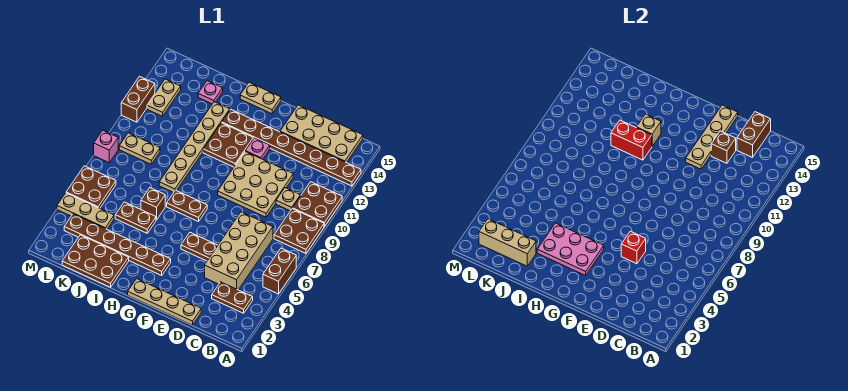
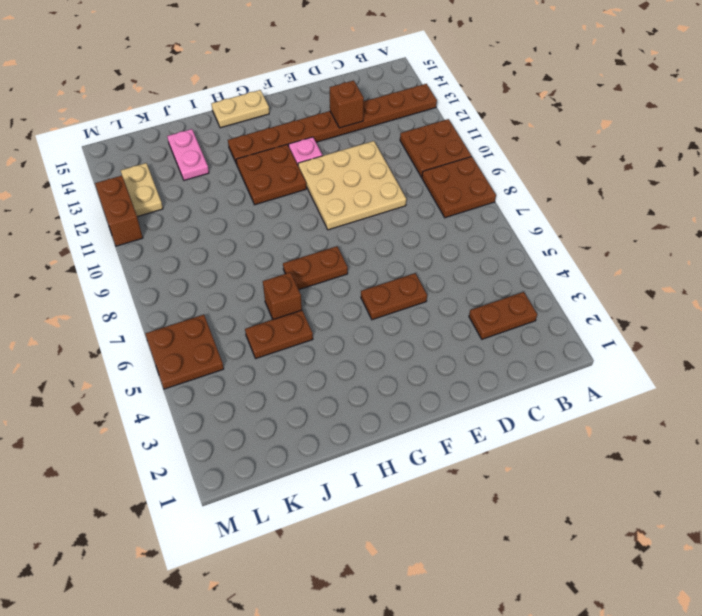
pink plate J13:J14 level 1 -> pink plate J14 level 1
none -> brown brick A5:A6 level 1
none -> tan plate B14:E15 level 1
none -> tan brick C4:D7 level 1
none -> tan plate C10 level 1

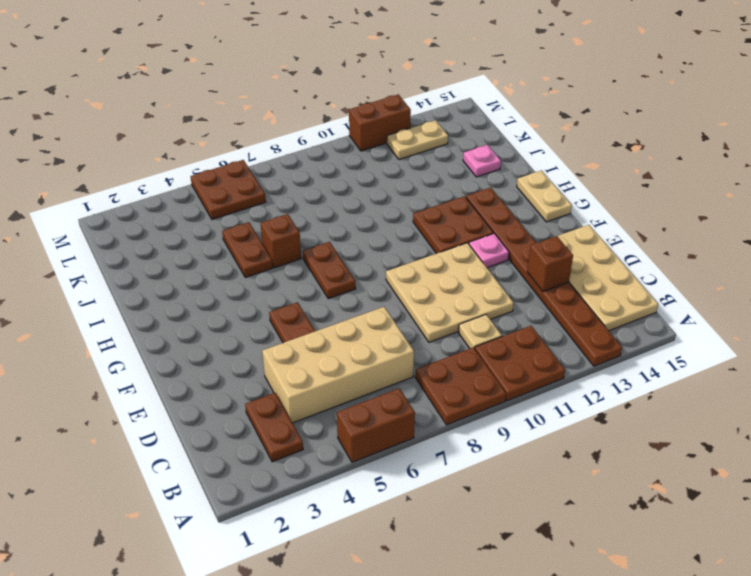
none -> tan plate D1:G1 level 1
none -> brown plate G3:L3 level 1
none -> brown plate I1:K2 level 1
none -> tan plate I8:I13 level 1

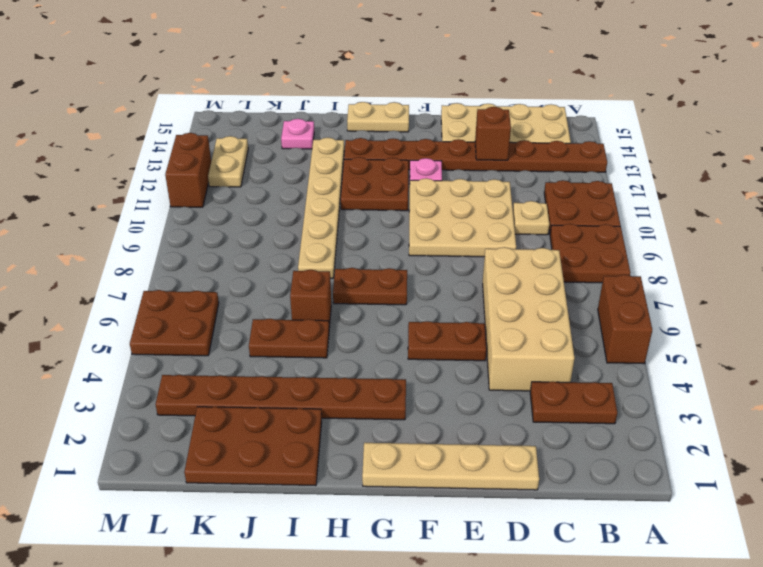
none -> tan plate K4:M4 level 1
none -> tan plate K9:L9 level 1
none -> pink brick M8 level 1
none -> brown brick C14:C15 level 2

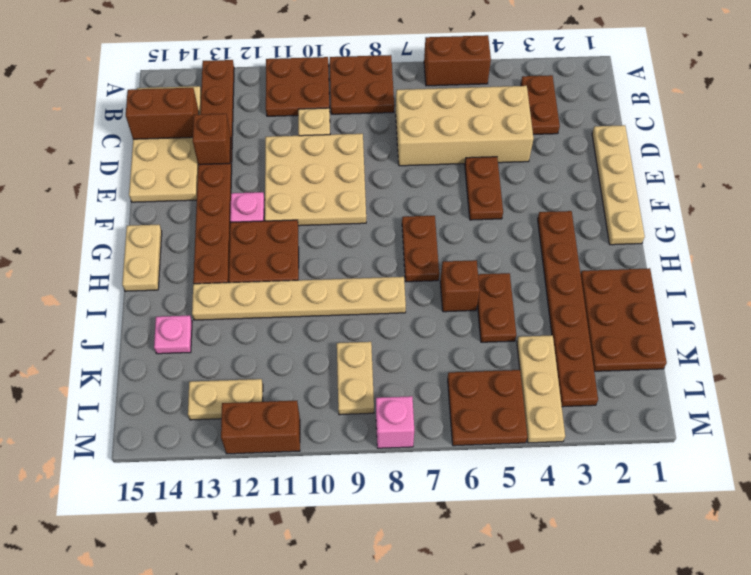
none -> red brick E5 level 2
none -> tan plate E12:E15 level 2
none -> pink plate G3:I4 level 2
none -> red brick H11:I11 level 2

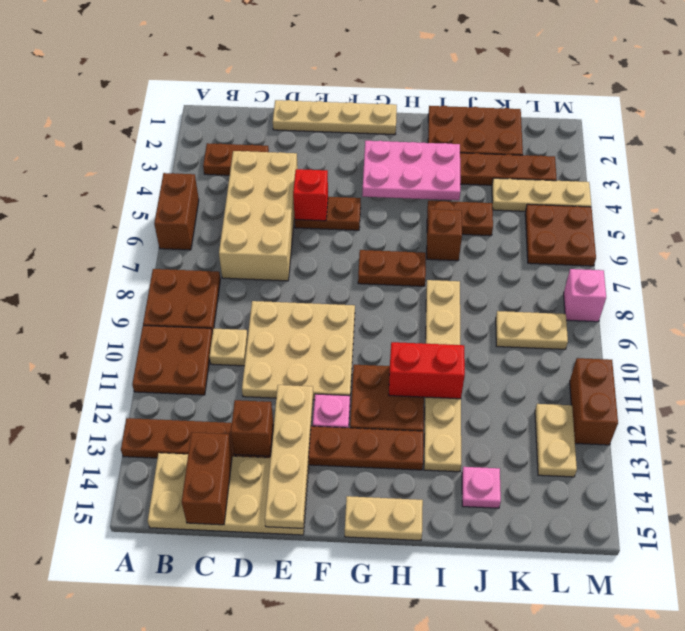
none -> tan brick H12 level 2
none -> tan brick J2:L2 level 2

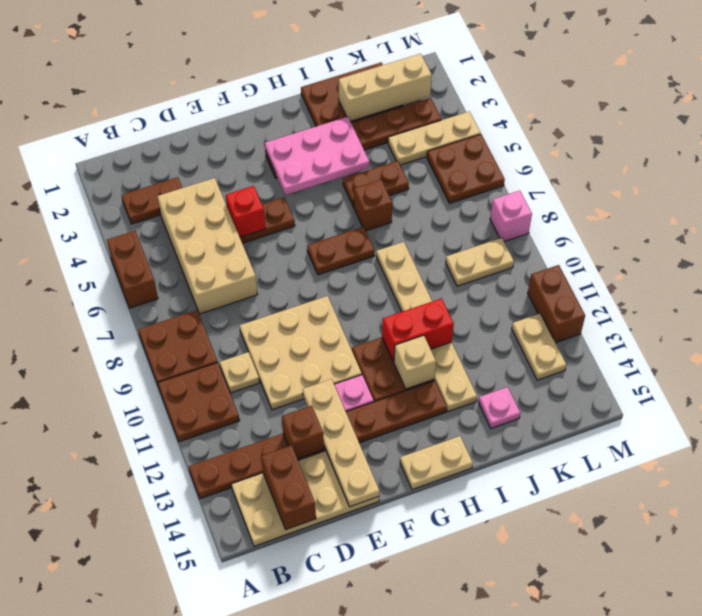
none -> tan plate D1:G1 level 1

